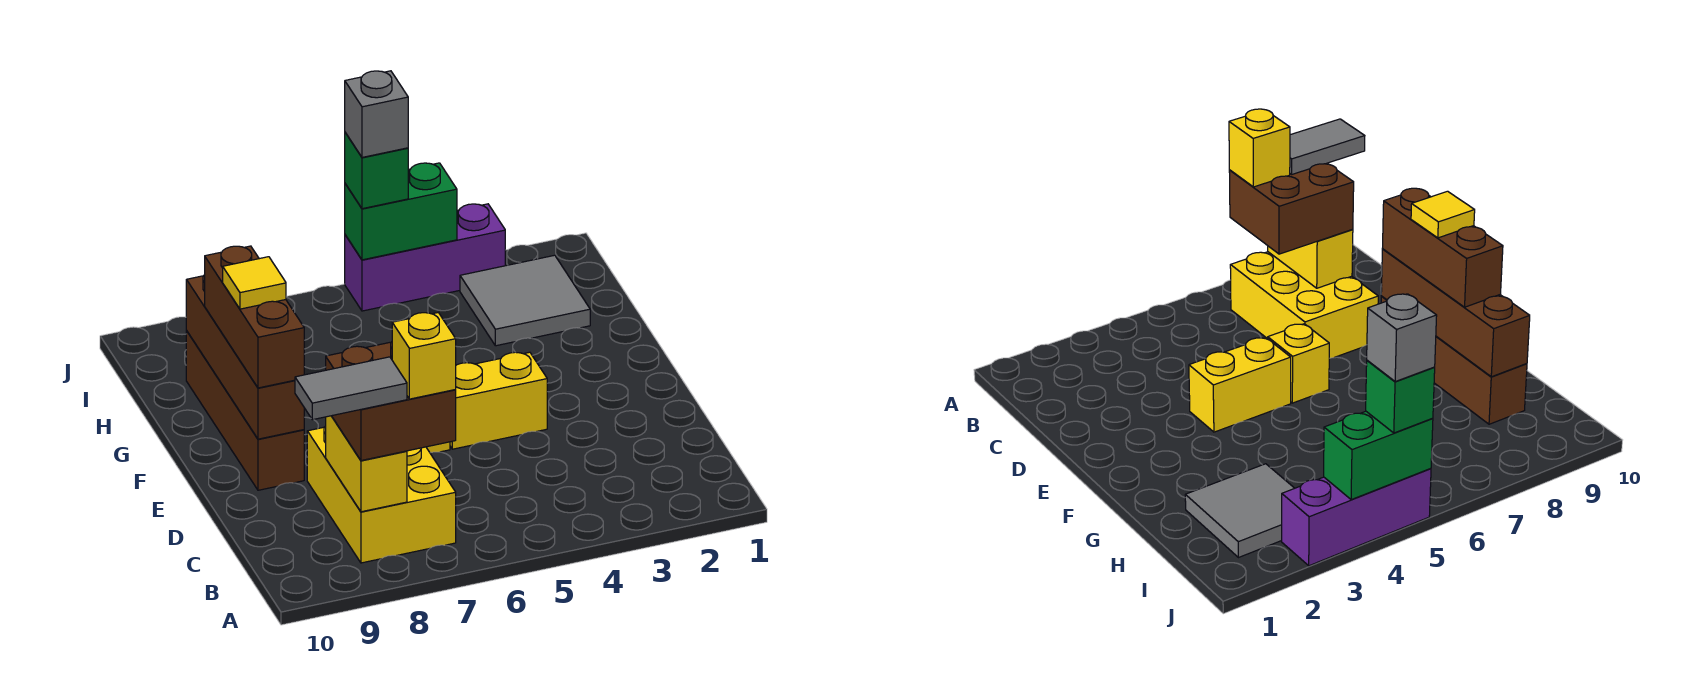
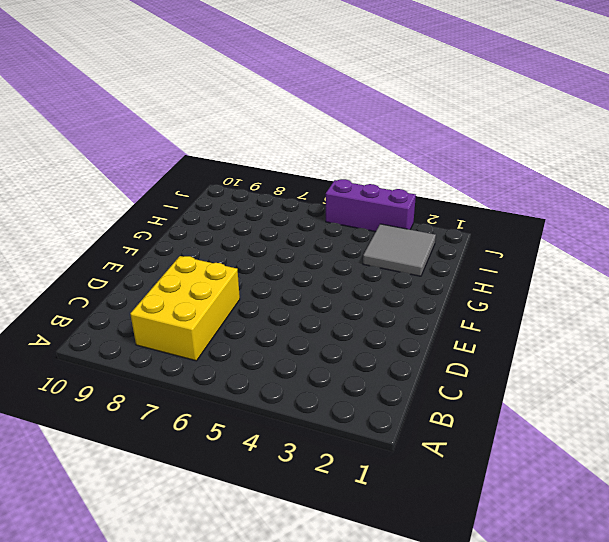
none -> yellow brick E4:E5 level 1
none -> yellow brick E6 level 1
none -> brown brick E9:H9 level 1

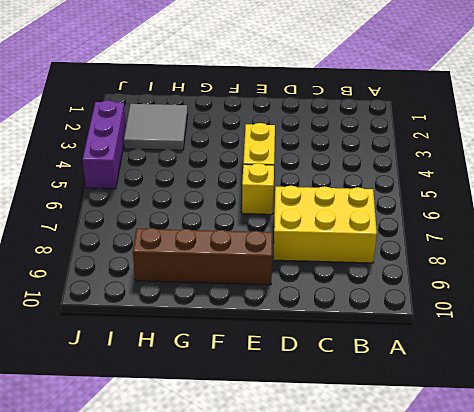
none -> yellow brick B8:C8 level 2
none -> brown brick E9:H9 level 2
none -> green brick J4:J5 level 2

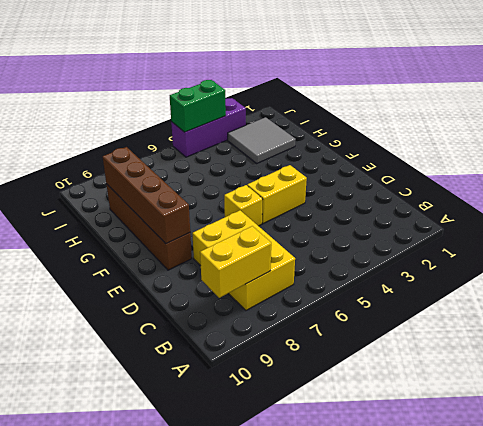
yellow brick B8:B9 level 2 -> yellow brick B8:C8 level 2
none -> brown brick B7:C8 level 3
none -> brown brick E9:G9 level 3
none -> green brick J5 level 3

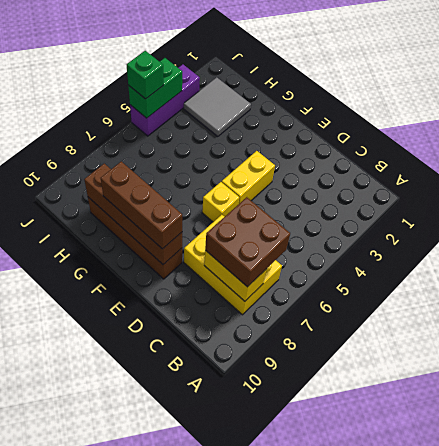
none -> yellow brick B7 level 4
none -> grey tile B8:B9 level 4
none -> yellow tile F9 level 4

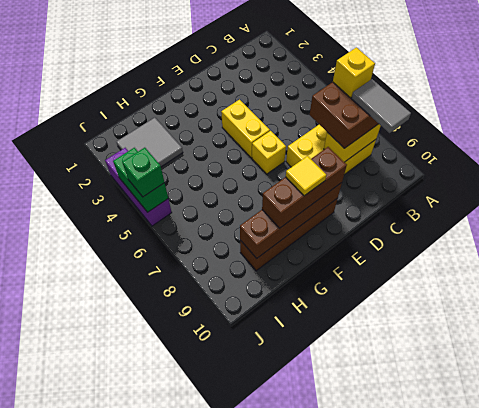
none -> grey brick J5 level 4

